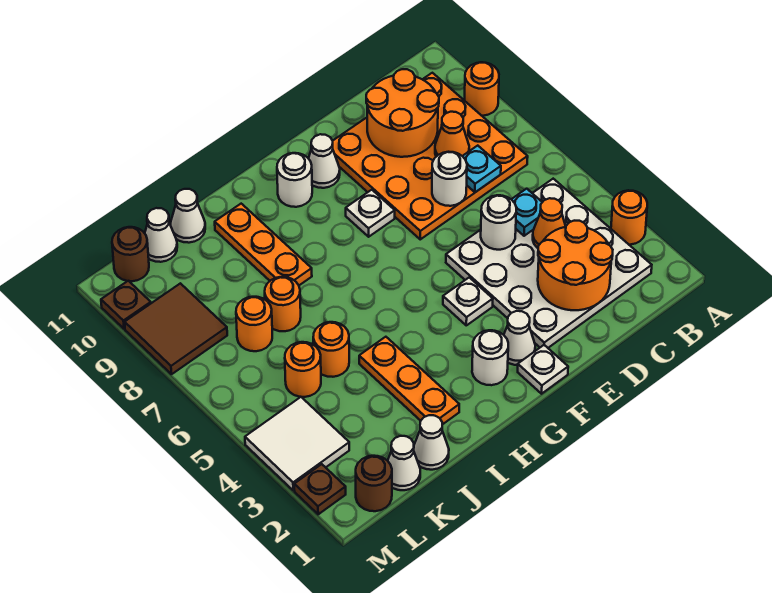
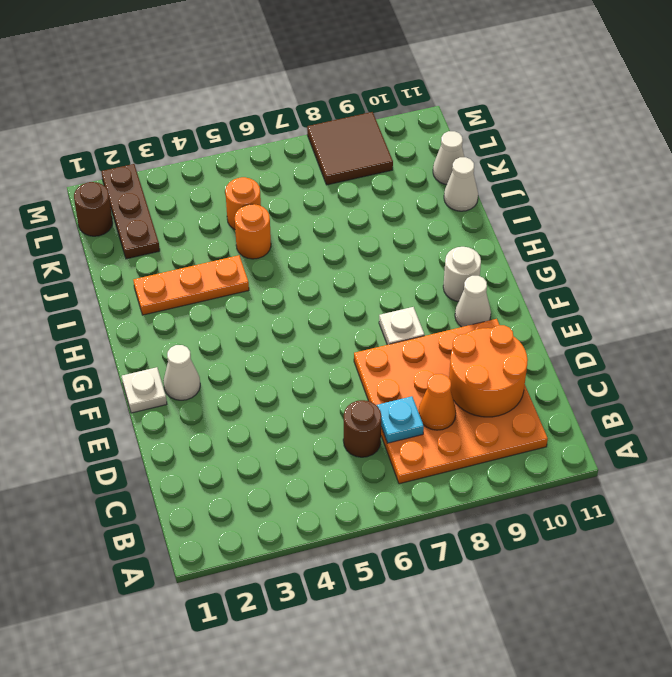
brown round brick C6 level 1 -> brown round brick L11 level 1
brown plate K2:M2 level 1 -> brown plate M2 level 1
none -> orange round brick A3 level 1
none -> orange round brick A9 level 1
none -> white plate B2:E5 level 1
none -> white plate F4 level 1

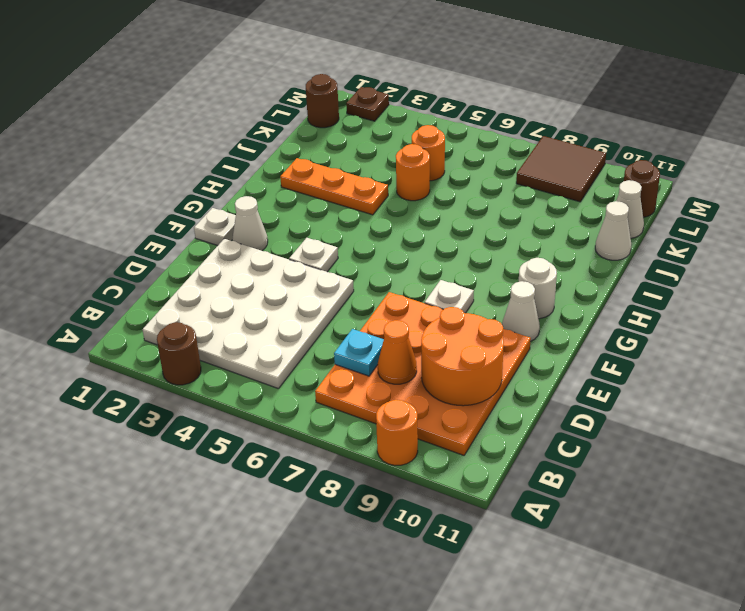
brown round brick A3 level 1 -> orange round brick A3 level 1
none -> white round brick G2 level 1
none -> orange plate I8:I10 level 1
none -> white cone J1 level 1
none -> orange round brick J7 level 1

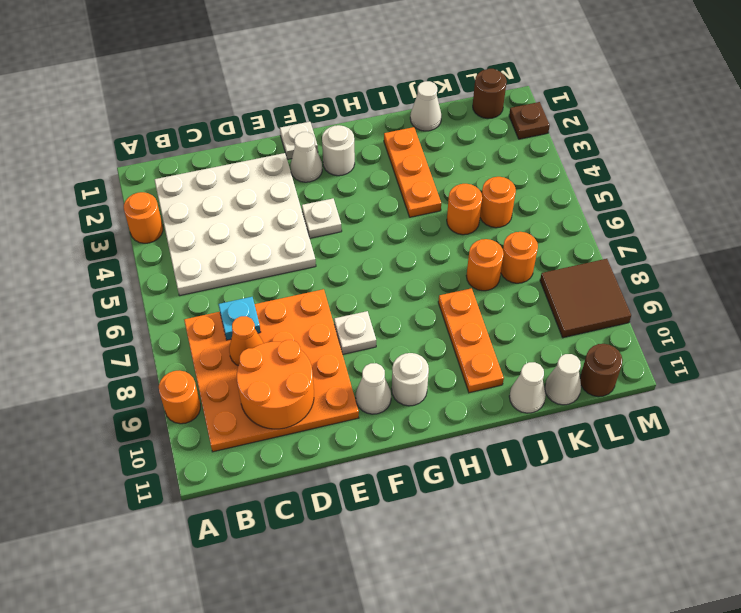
none -> white cone K1 level 1
none -> white tile L3:M4 level 1
none -> brown plate M10 level 1
none -> orange round brick C2:D3 level 2

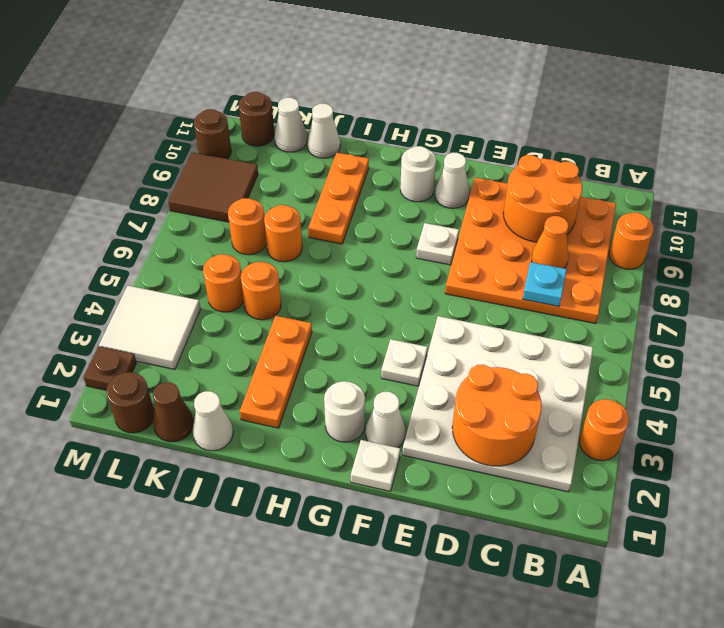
brown cone K1 level 1 -> white cone K1 level 1
brown round brick M10 level 1 -> brown plate M10 level 1
none -> orange cone C4 level 2
none -> cyan plate C5 level 2
none -> white round brick D5 level 2
none -> white round brick D7 level 2

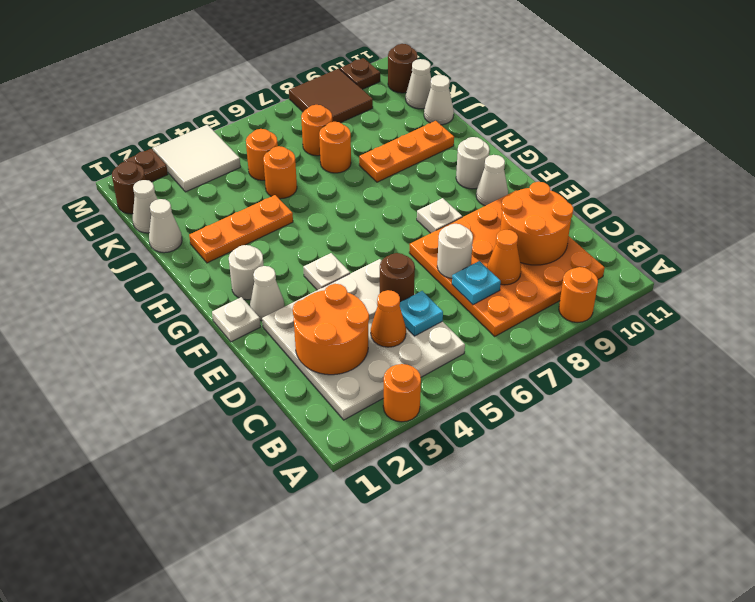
brown round brick D5 level 2 -> white round brick D5 level 2

